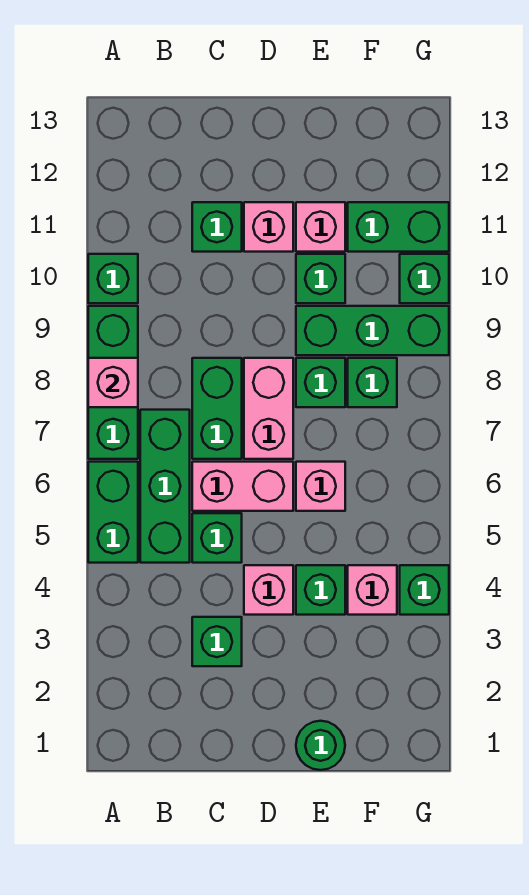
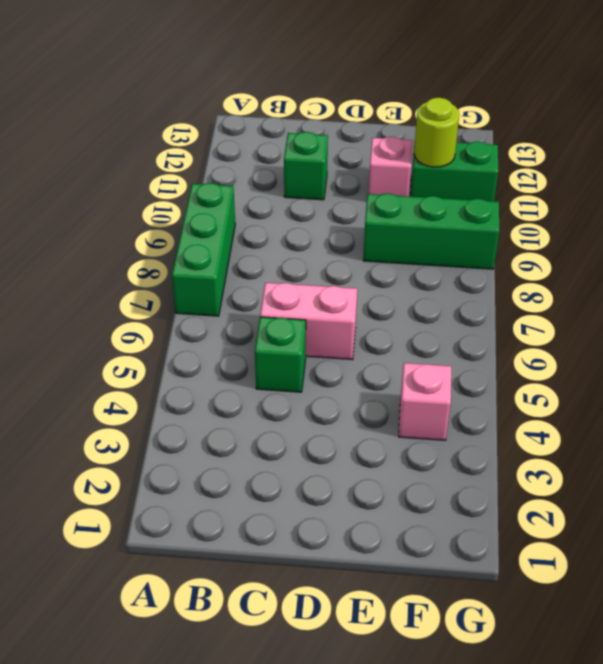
lime round brick F11 level 2 -> none
none -> green brick A5:A6 level 1
none -> green brick A10 level 1
none -> green brick B5:B7 level 1

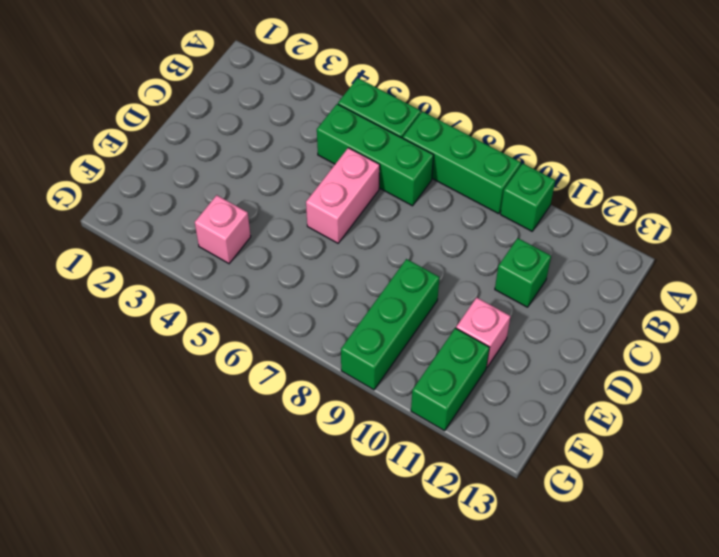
none -> green brick C3 level 1
none -> green brick C5 level 1
none -> green brick C7:C8 level 1

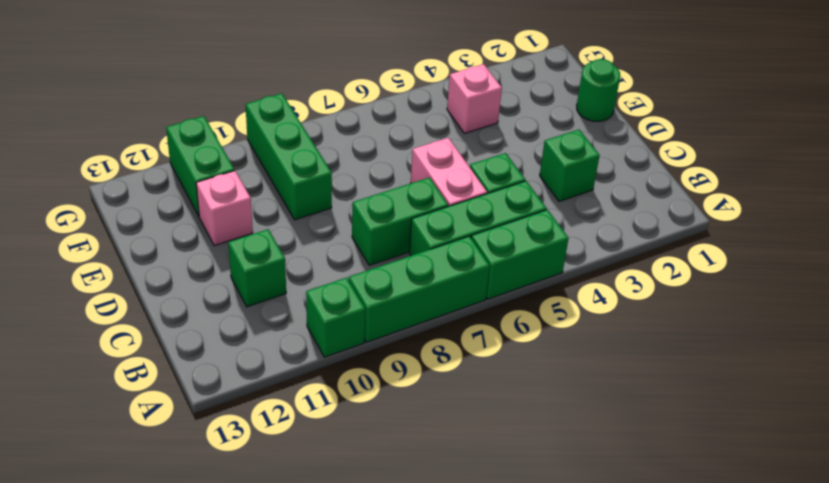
none -> pink brick D4 level 1
none -> pink brick D7:D8 level 1
none -> pink brick D11 level 1

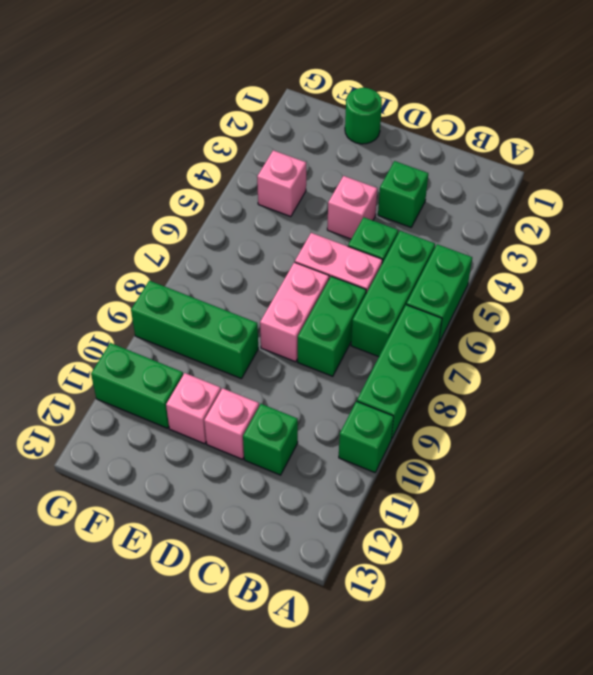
none -> green brick E4 level 1
none -> pink brick E6 level 1
none -> green brick E8 level 1

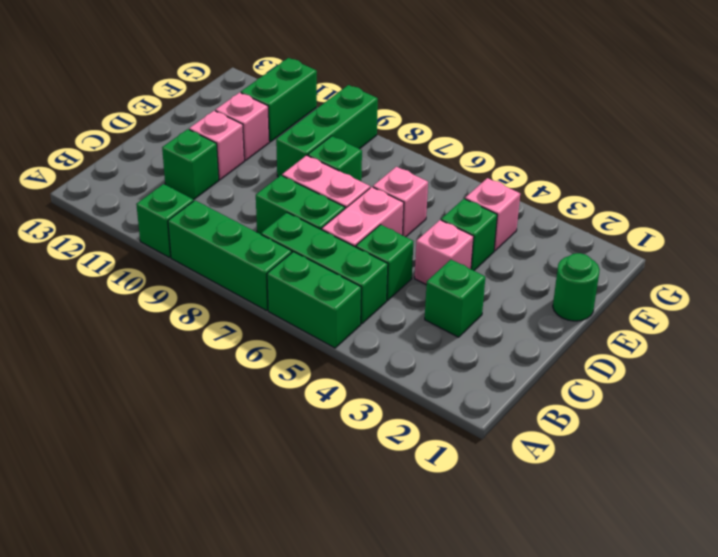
none -> green brick E10 level 1
none -> green brick F8 level 1
none -> green brick G4 level 1

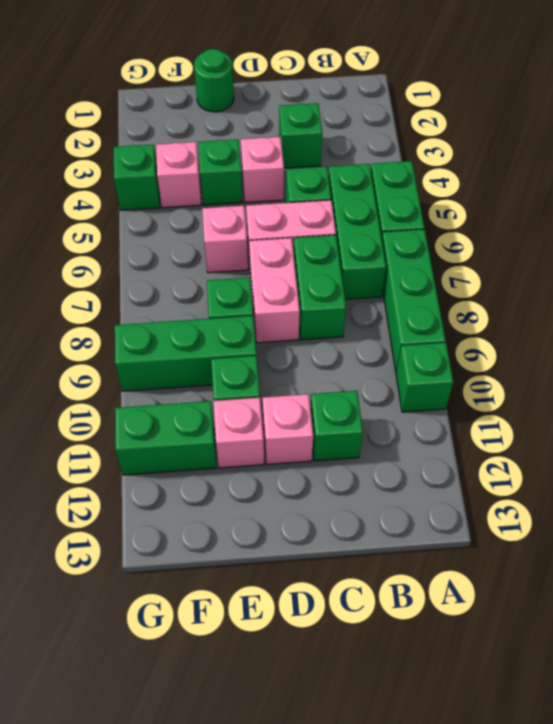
none -> green brick F8 level 1
none -> green brick G10 level 1
none -> pink brick A8 level 2

